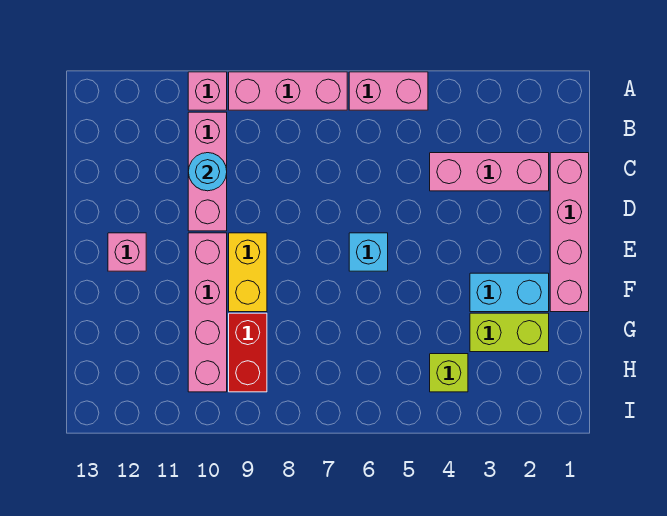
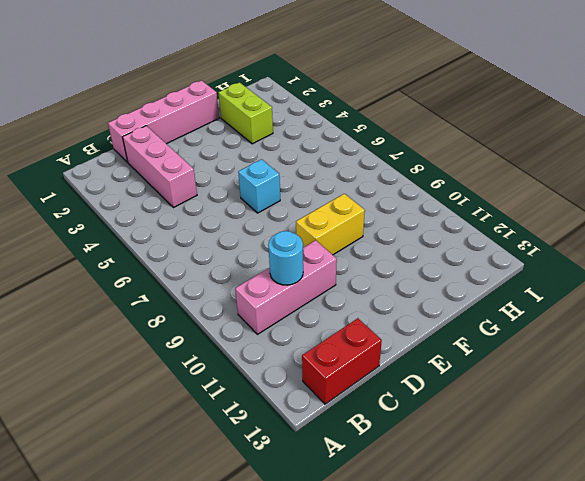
red brick B13:C13 level 1 -> red brick G9:H9 level 1
none -> pink brick A5:A6 level 1
none -> pink brick A7:A9 level 1
none -> pink brick A10 level 1

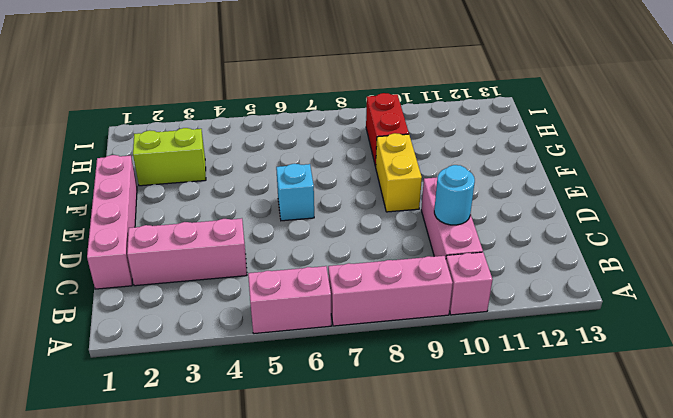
none -> pink brick E10:H10 level 1
none -> pink brick E12 level 1
none -> cyan brick F2:F3 level 1

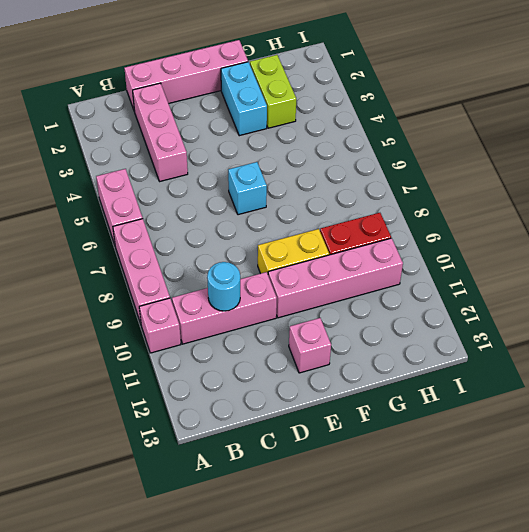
none -> lime brick H4 level 1

